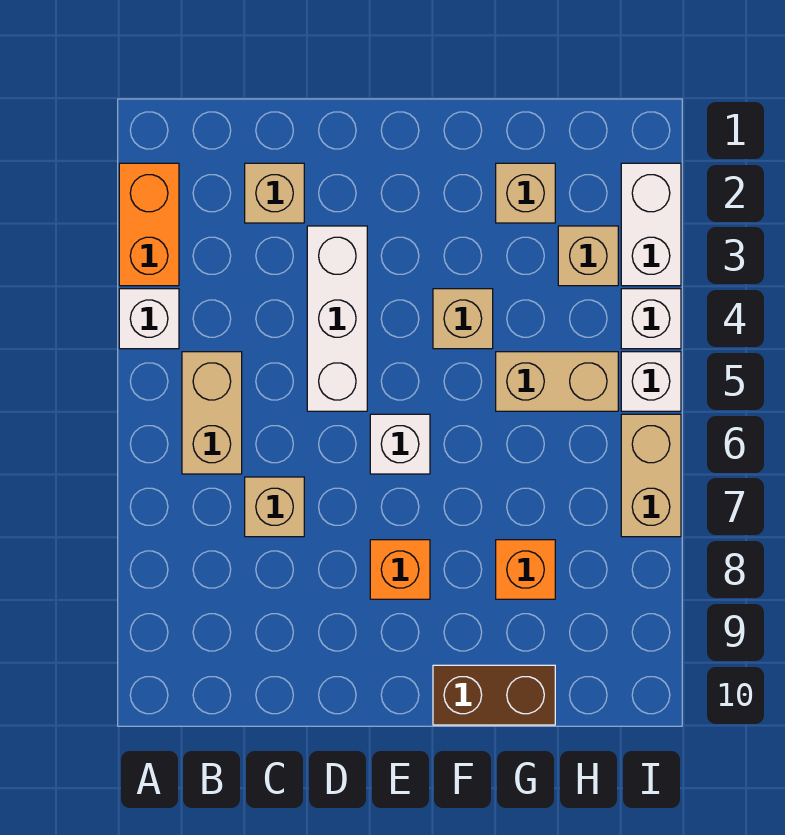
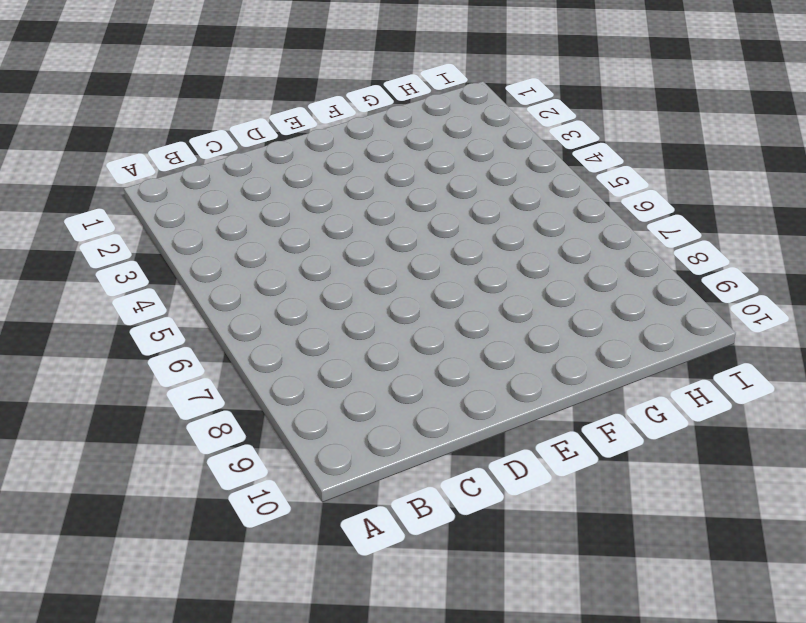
none -> orange brick A2:A3 level 1
none -> white brick A4 level 1
none -> tan brick B5:B6 level 1

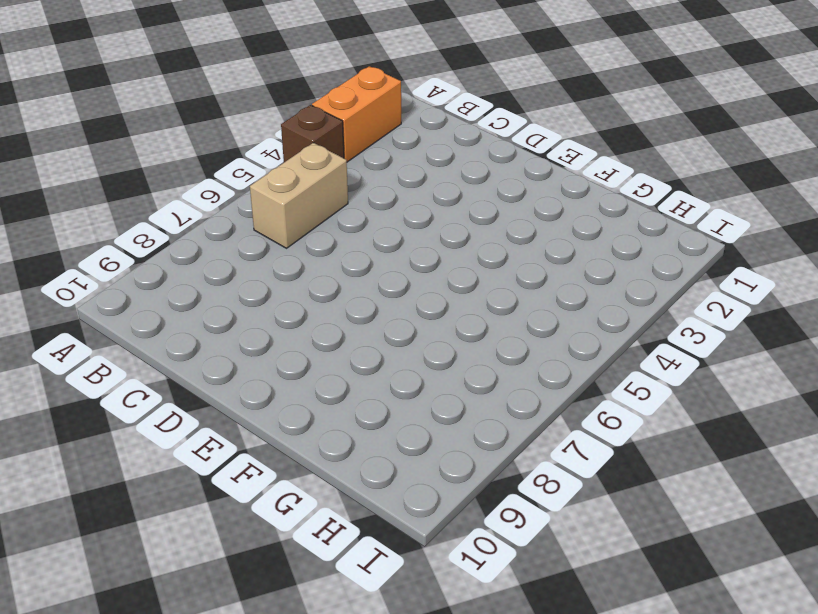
brown brick A4 level 1 -> white brick A4 level 1
none -> tan brick C2 level 1
none -> tan brick C7 level 1
none -> white brick D3:D5 level 1

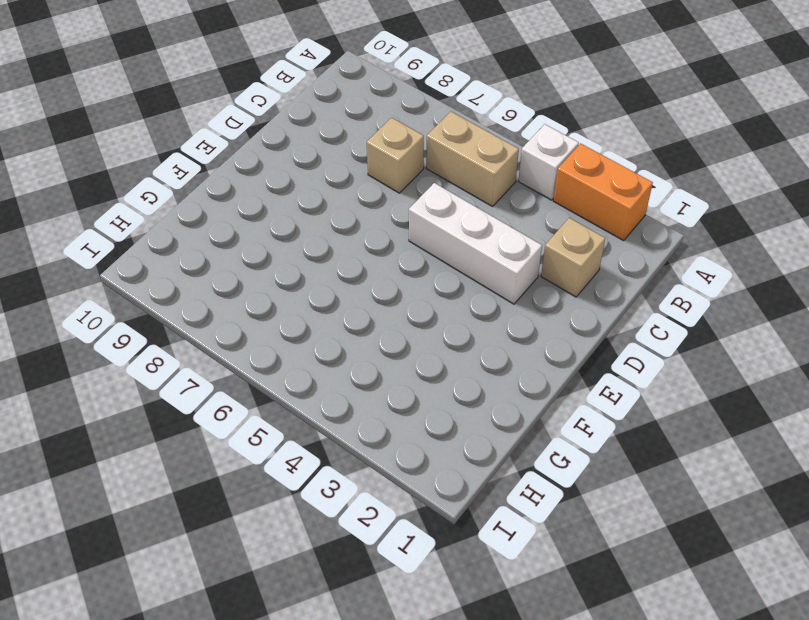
none -> white brick E6 level 1
none -> orange brick E8 level 1
none -> tan brick F4 level 1

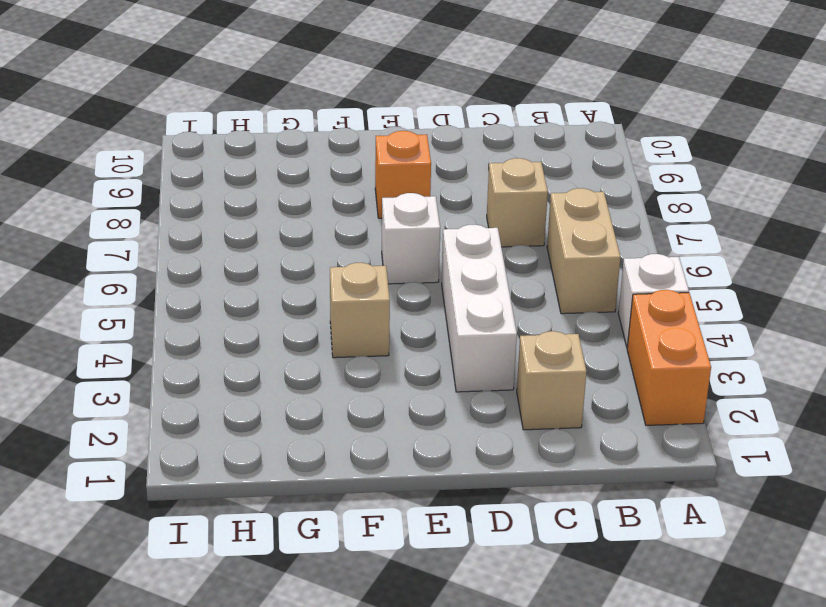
none -> brown brick F10:G10 level 1
none -> tan brick G2 level 1
none -> tan brick G5:H5 level 1

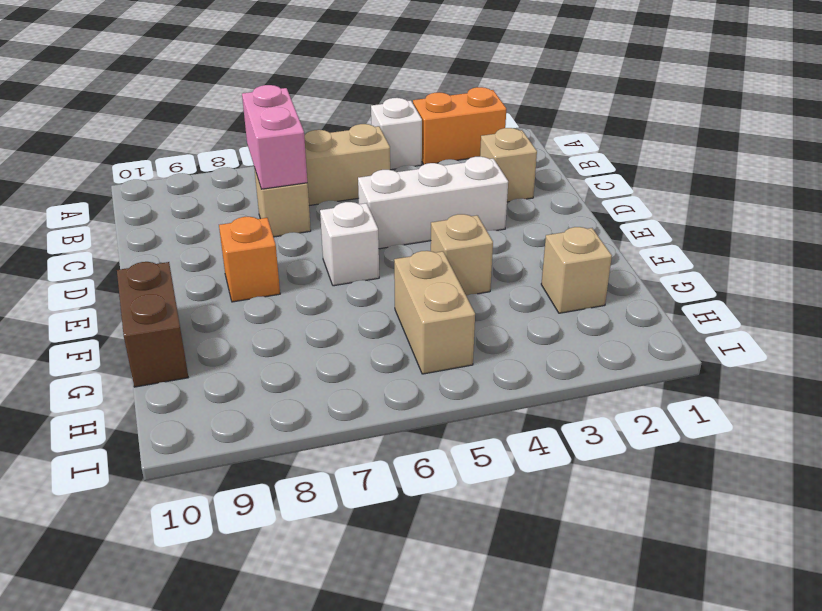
pink brick B7:C7 level 2 -> none
none -> orange brick G8 level 1
none -> tan brick H3 level 1
none -> white brick I2:I3 level 1

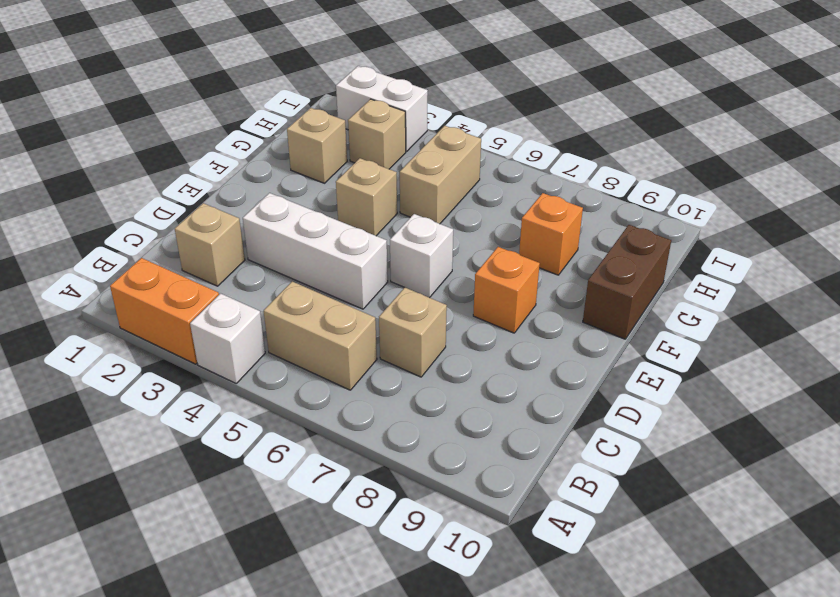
none -> white brick I4 level 1
none -> white brick I5 level 1
none -> tan brick I6:I7 level 1

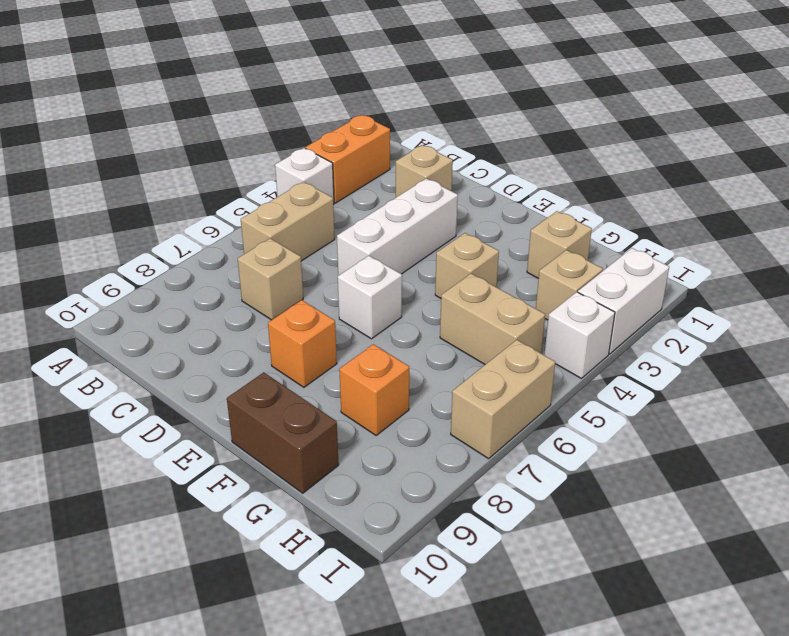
none -> white brick I5 level 1

